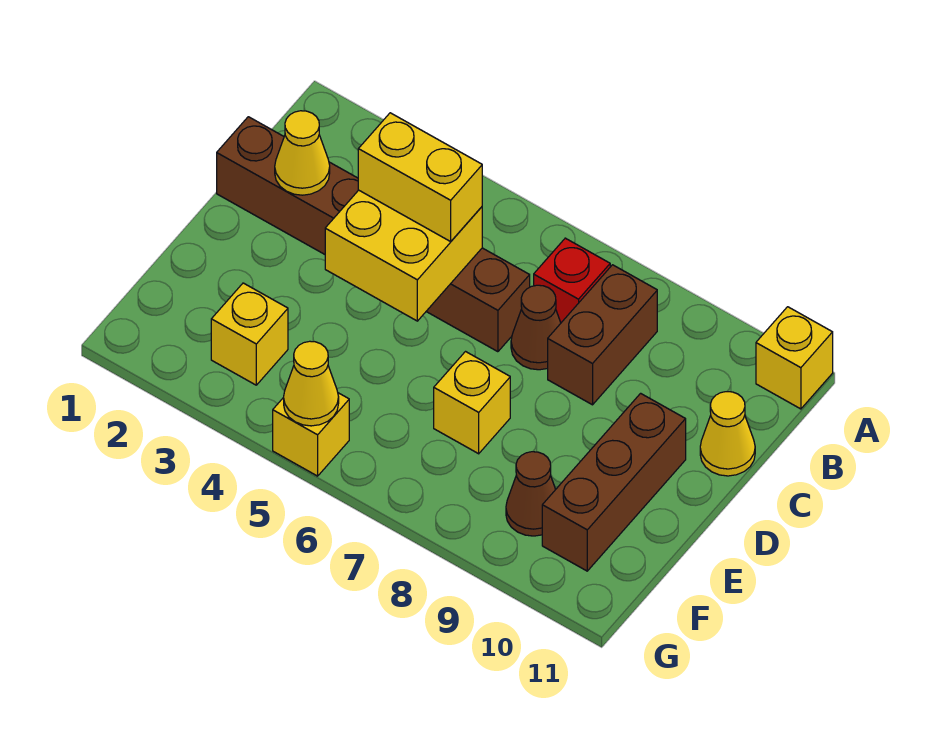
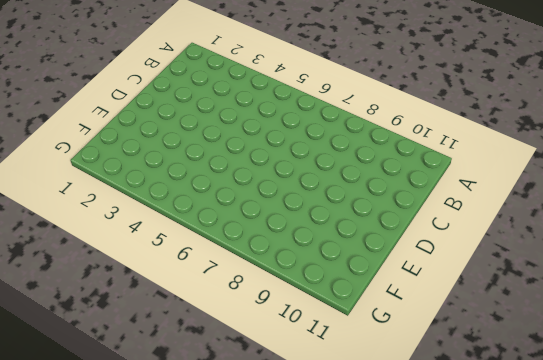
none -> yellow brick A11 level 1
none -> red brick B7 level 1
none -> brown brick B8:C8 level 1

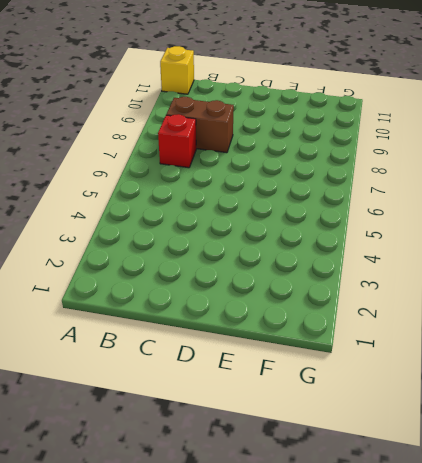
none -> brown brick C1:C6 level 1
none -> brown cone C7 level 1
none -> yellow cone C11 level 1

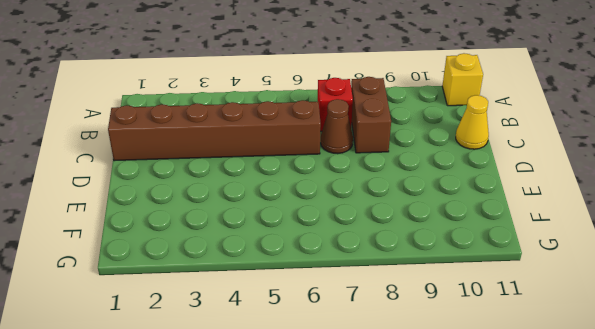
none -> brown brick D10:F10 level 1
none -> yellow brick E7 level 1
none -> yellow brick F3 level 1

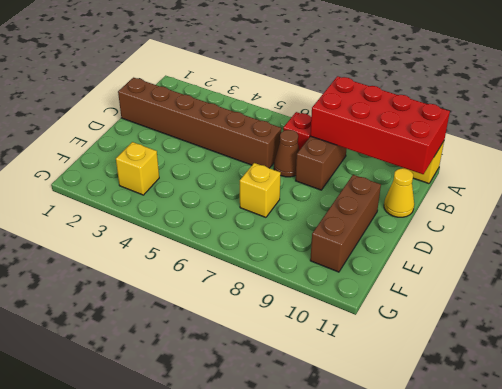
red brick A8:B11 level 2 -> none
none -> brown cone F9 level 1
none -> yellow brick G5 level 1
none -> yellow cone C2 level 2

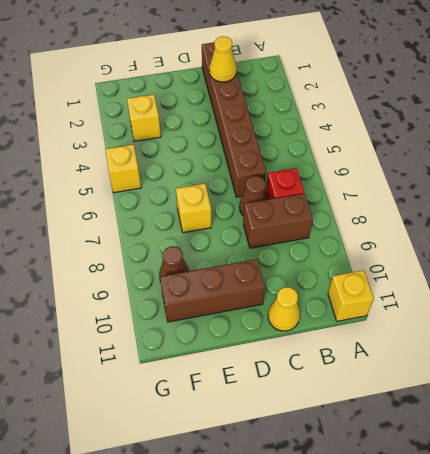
none -> yellow brick C4:D5 level 2
none -> yellow cone G5 level 2
none -> yellow brick C4:C5 level 3

